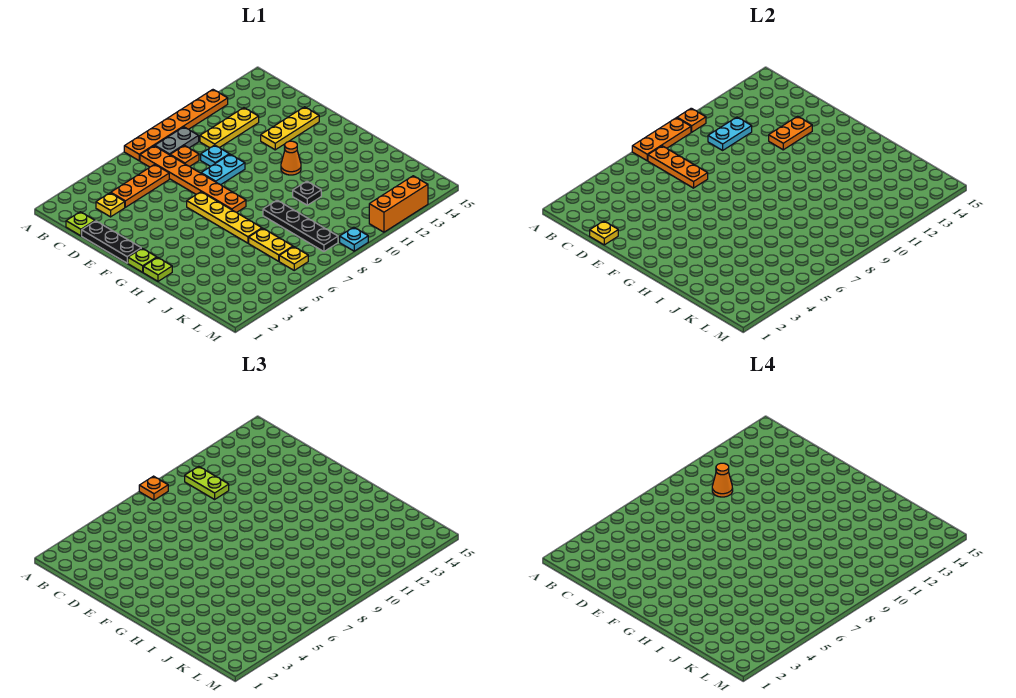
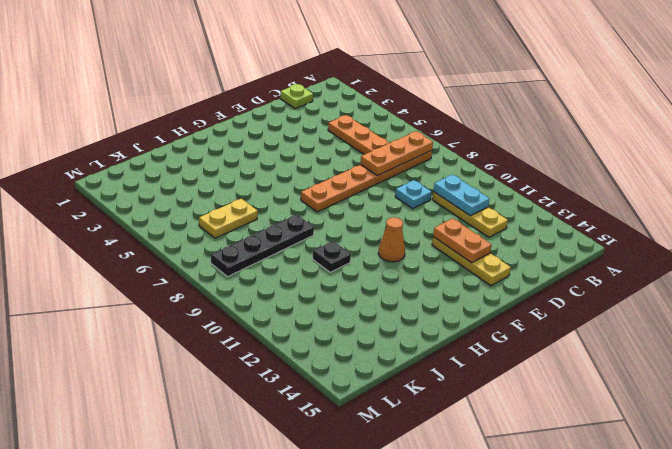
none -> orange plate A7:A12 level 1
none -> grey plate B8:B9 level 1
none -> yellow plate C3 level 1
none -> orange plate C8 level 1

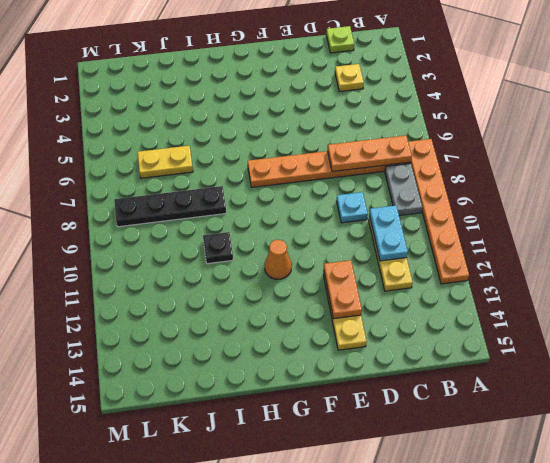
none -> orange plate C4:C6 level 1
none -> orange plate C8 level 1
none -> black plate D1:F1 level 1
none -> cyan plate E8:E9 level 1

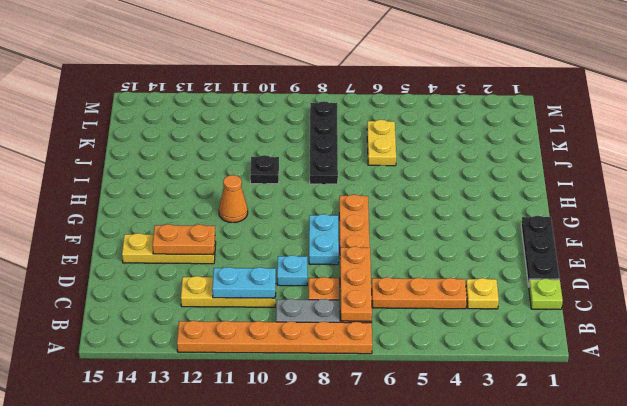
cyan plate E8:F8 level 1 -> cyan plate E8:E9 level 1
none -> yellow plate F6:I6 level 1
none -> lime plate G1 level 1
none -> lime plate H1 level 1
none -> yellow plate L6 level 1

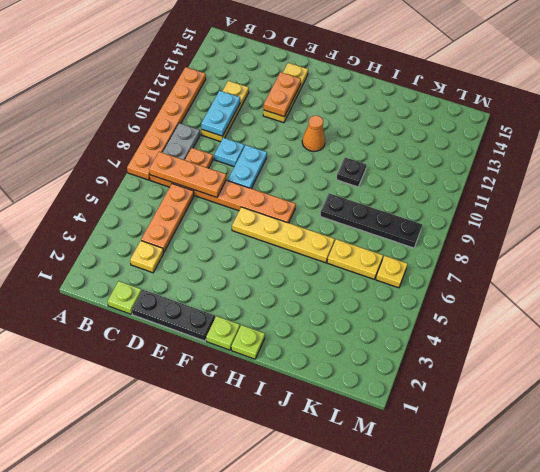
none -> cyan plate M9 level 1
none -> orange brick M11:M13 level 1
none -> orange plate A7:A9 level 2
none -> orange plate A10 level 2

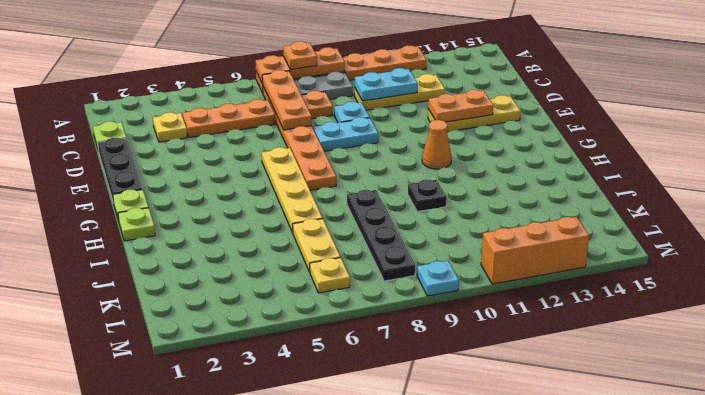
none -> orange plate A10 level 2
none -> yellow plate D1 level 2
none -> lime plate B10:C10 level 3
none -> orange cone C10 level 4

